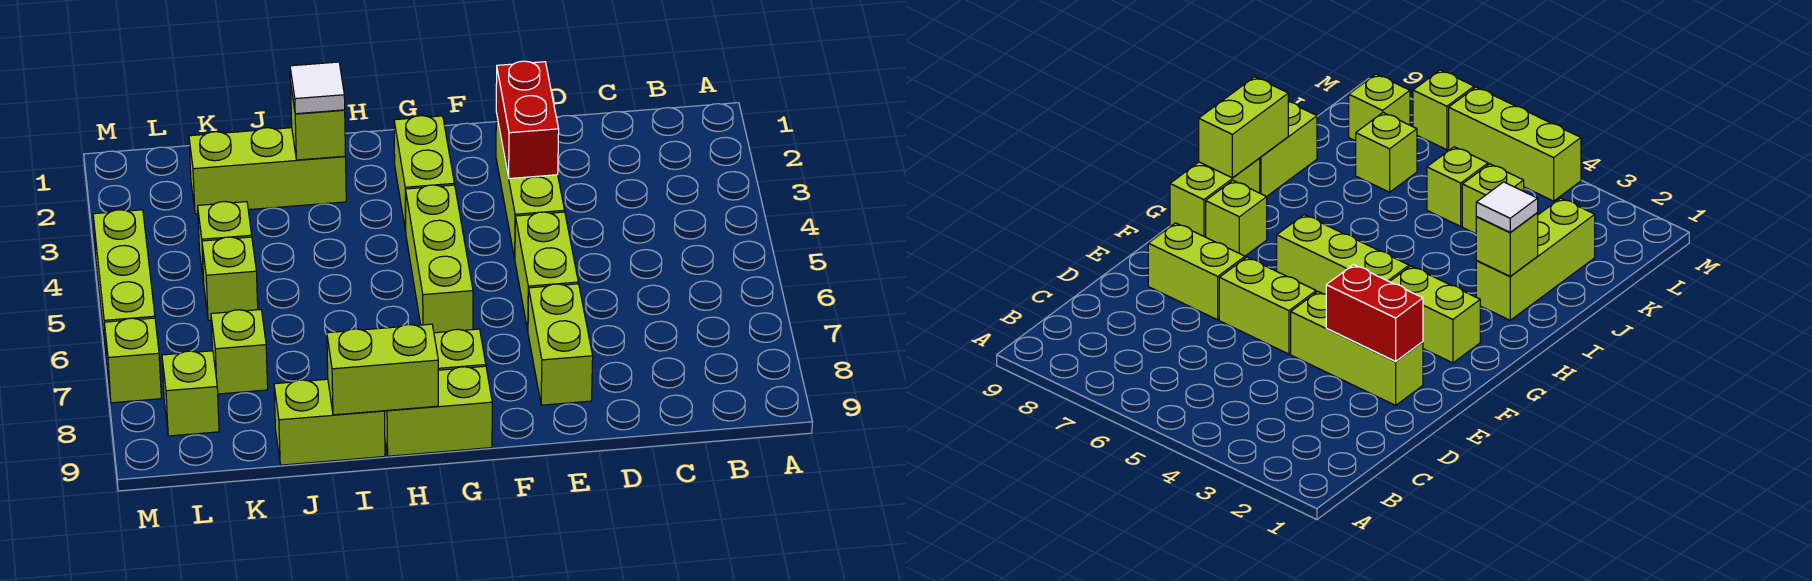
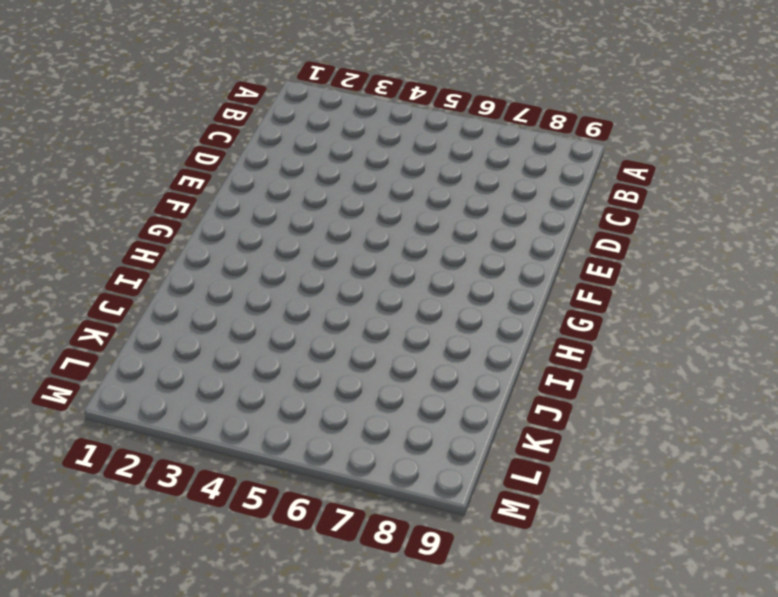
none -> lime brick E2:E4 level 1
none -> lime brick E5:E6 level 1
none -> lime brick E7:E8 level 1

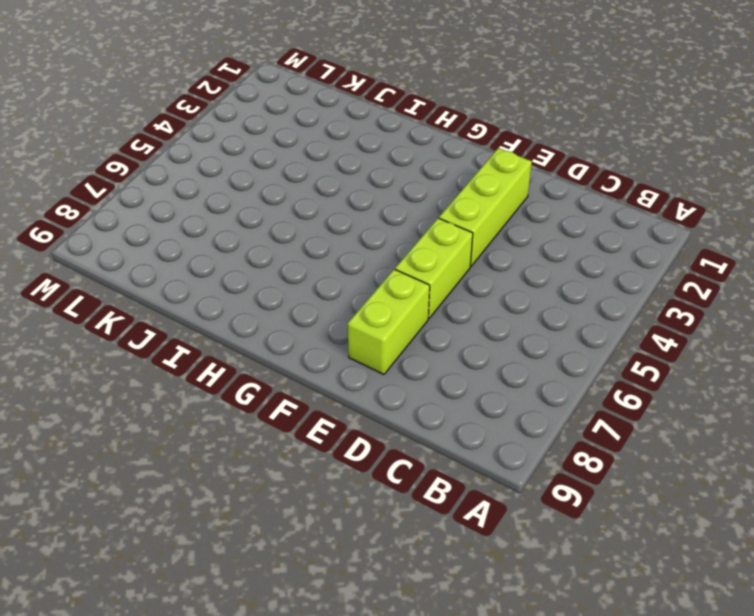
none -> lime brick G2:G3 level 1
none -> lime brick G4:G6 level 1
none -> lime brick G8 level 1

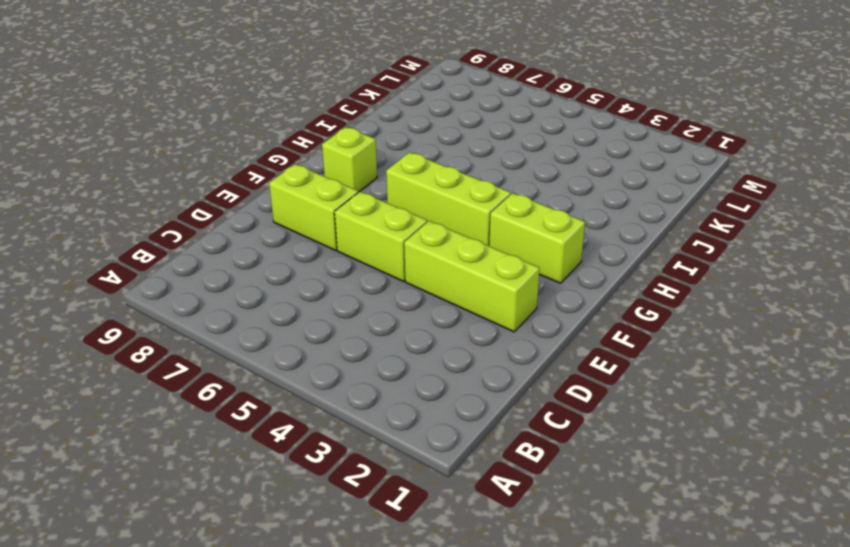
none -> lime brick G9:H9 level 1
none -> lime brick I2:K2 level 1
none -> lime brick I9:J9 level 1

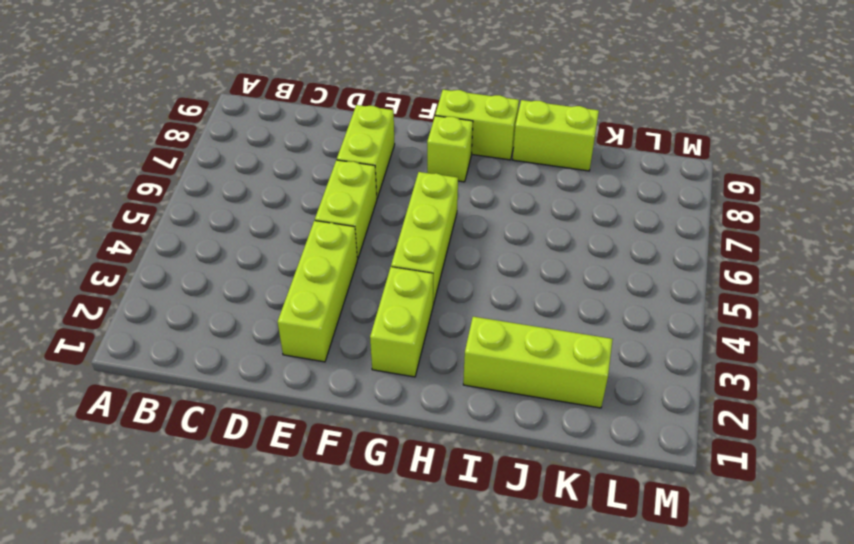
none -> lime brick K4 level 1
none -> lime brick K5 level 1
none -> lime brick K7 level 1

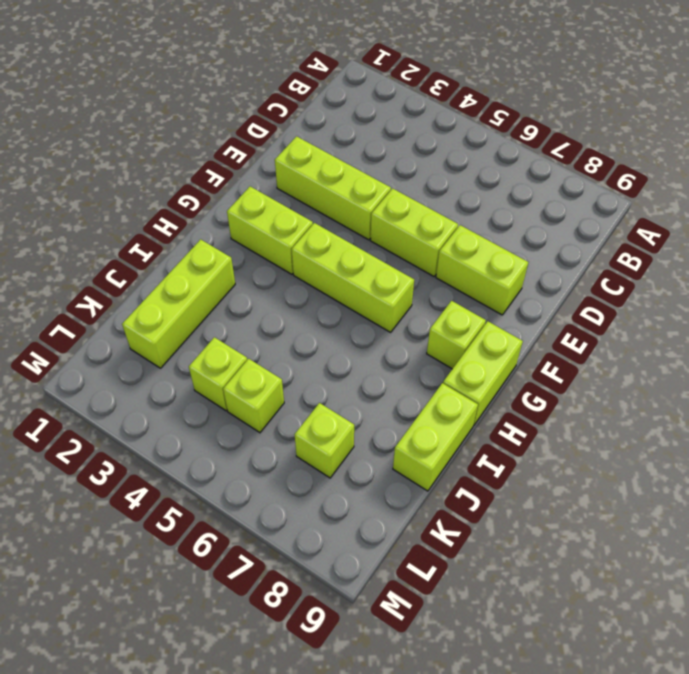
none -> lime brick L8 level 1
none -> lime brick M4:M6 level 1
none -> lime brick M7 level 1

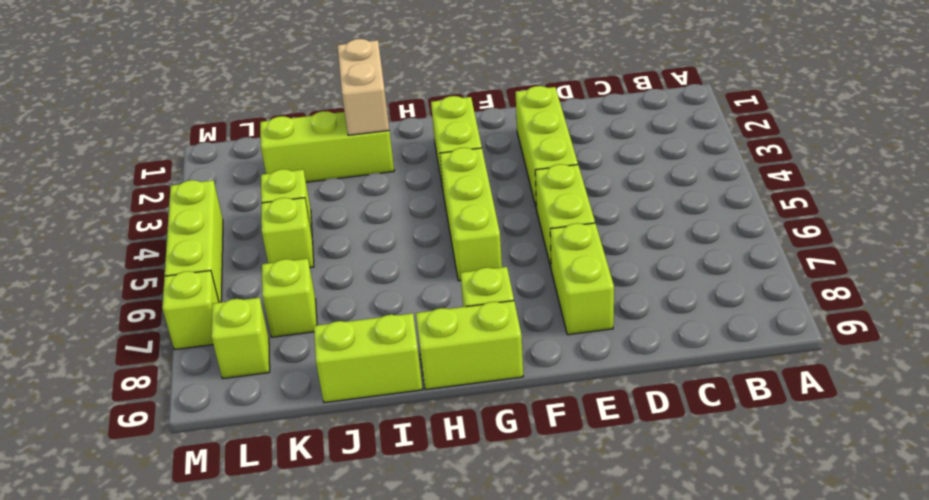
tan brick I1:I2 level 2 -> lime brick I2 level 2
none -> red brick E2:E3 level 2
none -> lime brick H9:I9 level 2
none -> white tile I2 level 3

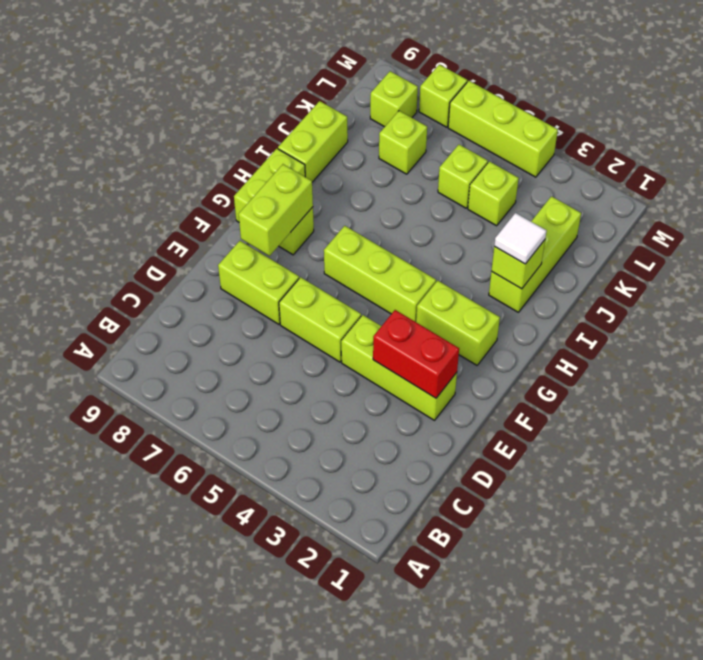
lime brick F8:G8 level 2 -> lime brick H9:I9 level 2

